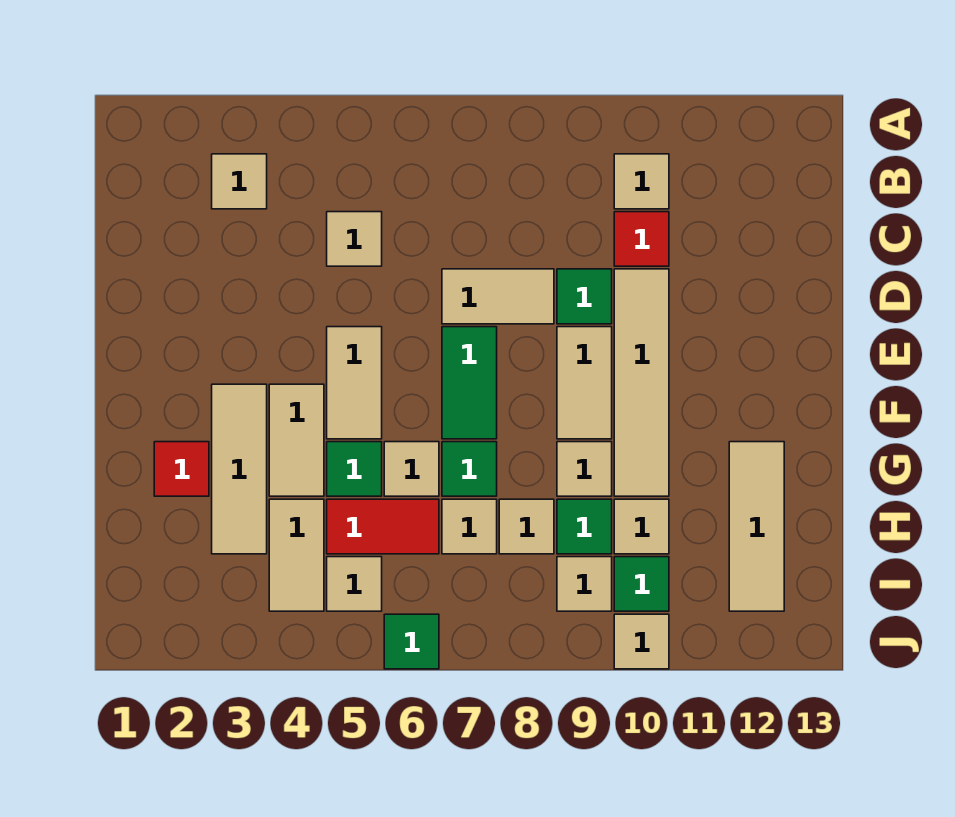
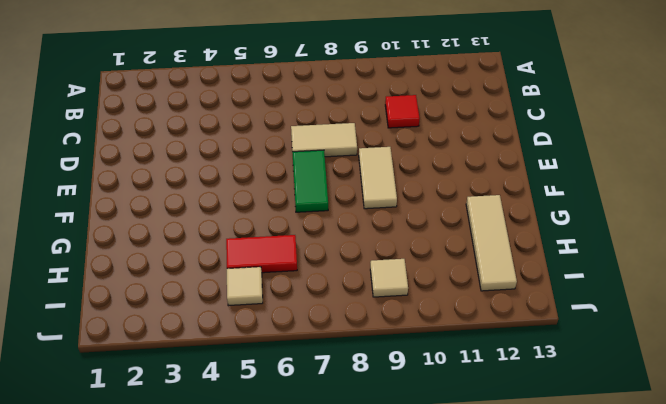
none -> tan tile B3 level 1
none -> tan tile B10 level 1
none -> tan tile C5 level 1

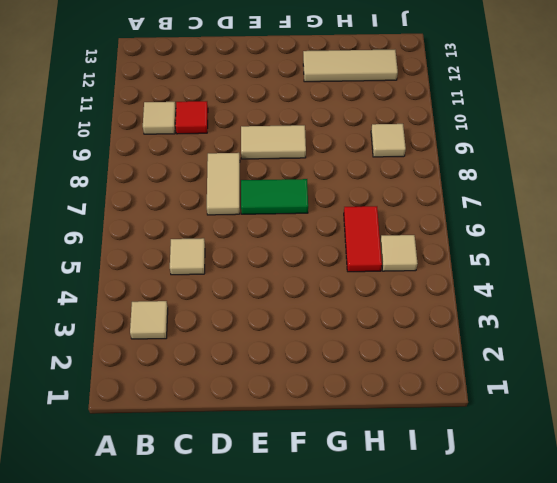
none -> green tile D9 level 1
none -> tan tile D10:G10 level 1
none -> tan tile E5:F5 level 1

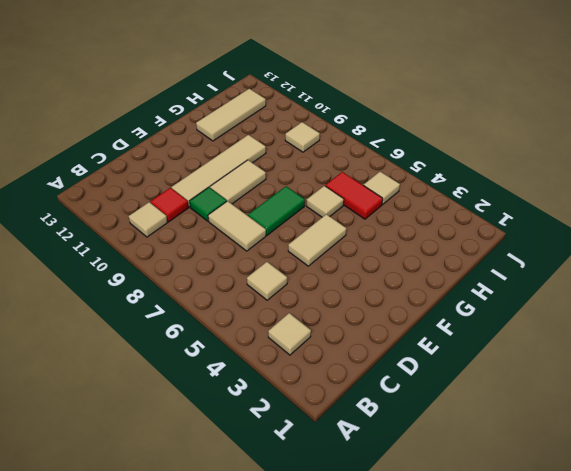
none -> tan tile F3:H3 level 1
none -> tan tile F4:G4 level 1
none -> red tile G2 level 1

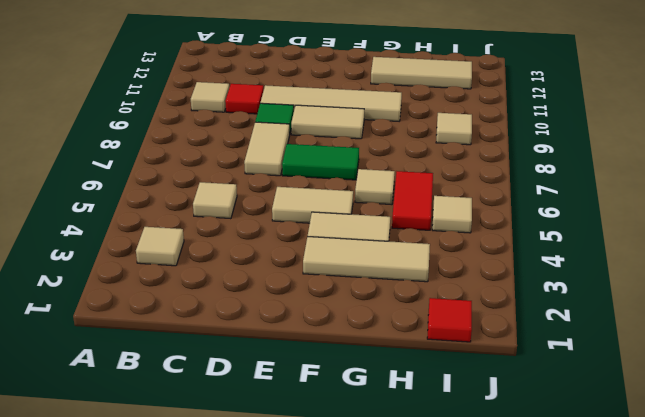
red tile I1 level 1 -> red tile G2 level 1
none -> green tile G5 level 1
none -> green tile G7 level 1
none -> tan tile G9 level 1

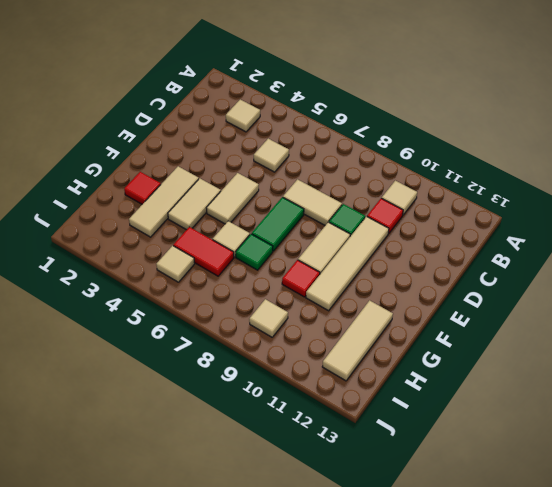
red tile G9 level 1 -> tan tile G9 level 1
none -> green tile G5 level 1
none -> tan tile H4:I4 level 1
none -> tan tile H7 level 1

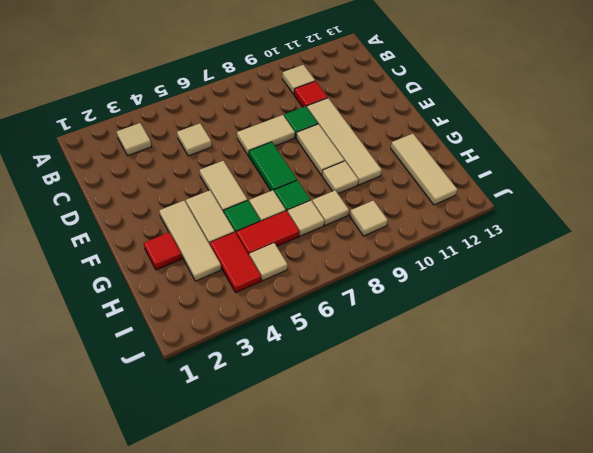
red tile H4:I4 level 1 -> tan tile H4:I4 level 1
none -> green tile H9 level 1
none -> tan tile H10 level 1
none -> green tile I10 level 1

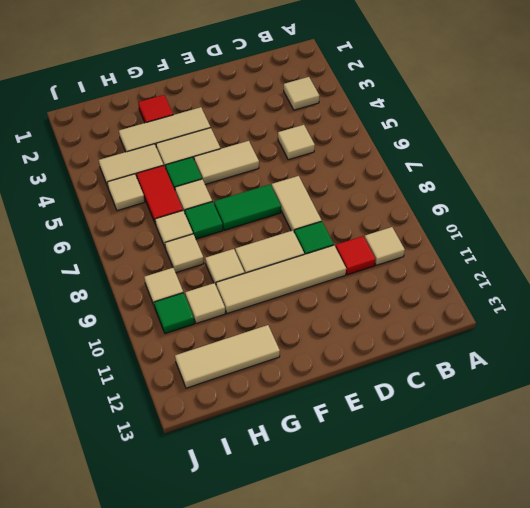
none -> green tile H9 level 1
none -> green tile J6 level 1
none -> tan tile J10 level 1

